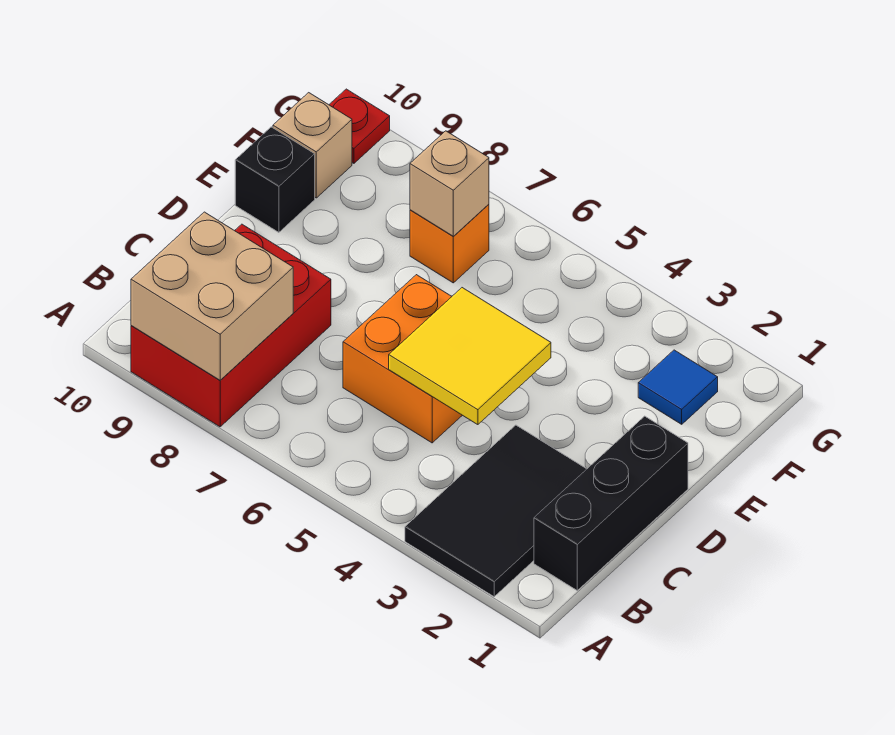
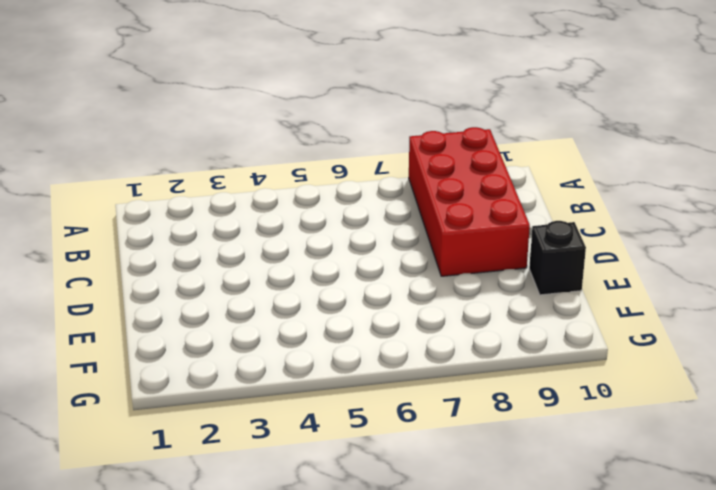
red brick A8:D9 level 1 -> red brick A8:C9 level 1
none -> black tile A2:C3 level 1
none -> black brick B1:D1 level 1
none -> orange brick C5:D6 level 1

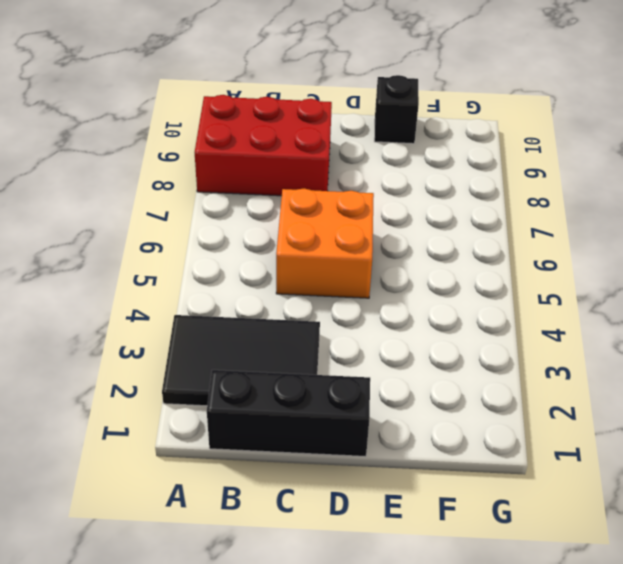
none -> blue tile F2 level 1
none -> orange brick F7 level 1
none -> tan brick F10 level 1

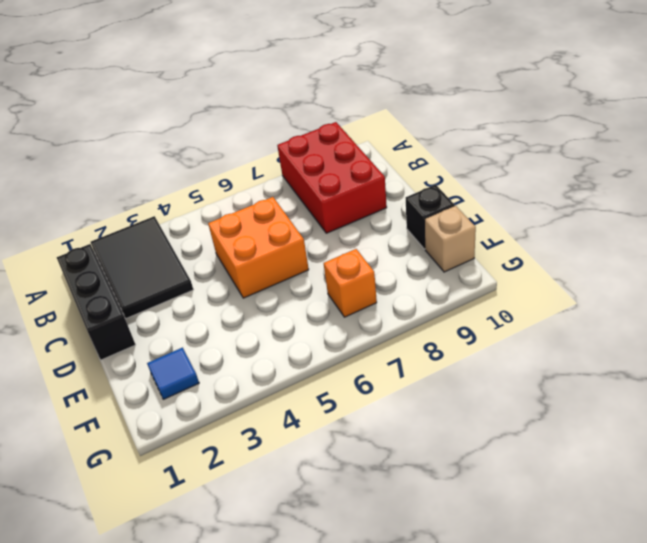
none -> red plate G10 level 1
none -> tan brick A8:B9 level 2
none -> yellow tile C4:D5 level 2

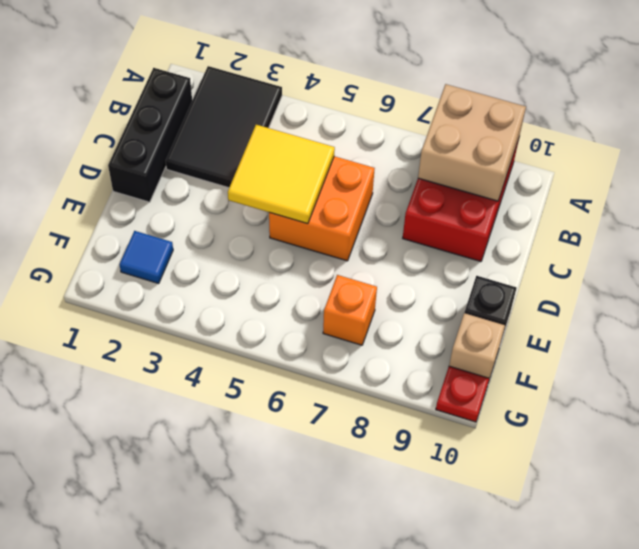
none -> tan brick F7 level 2

